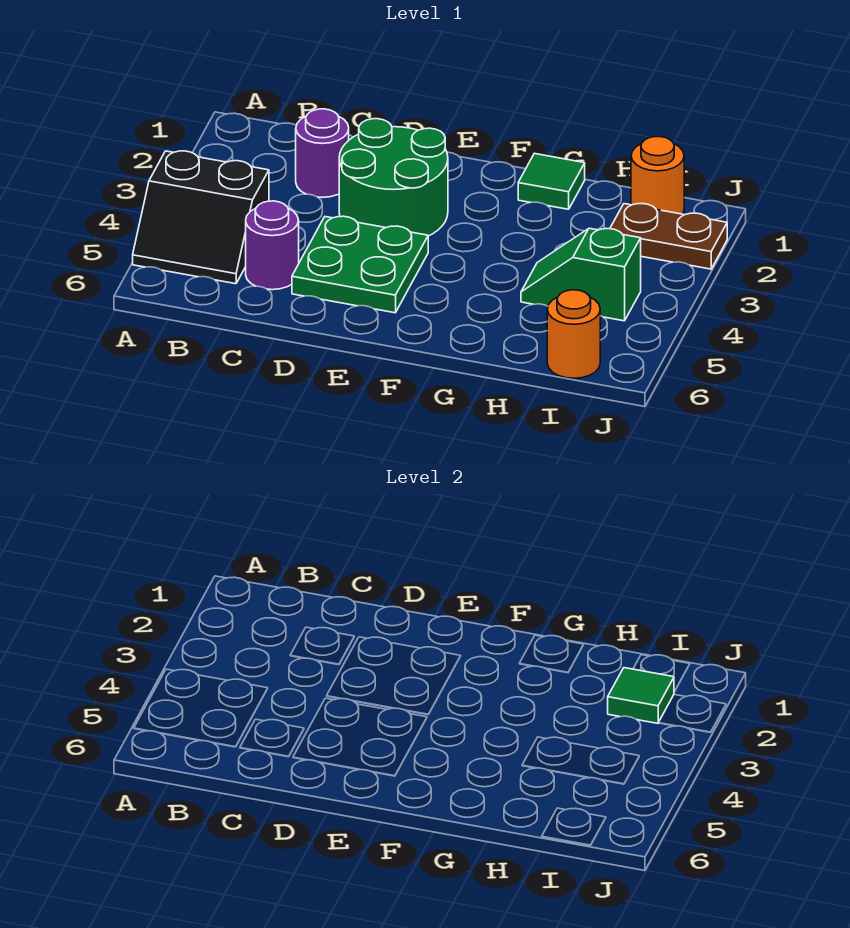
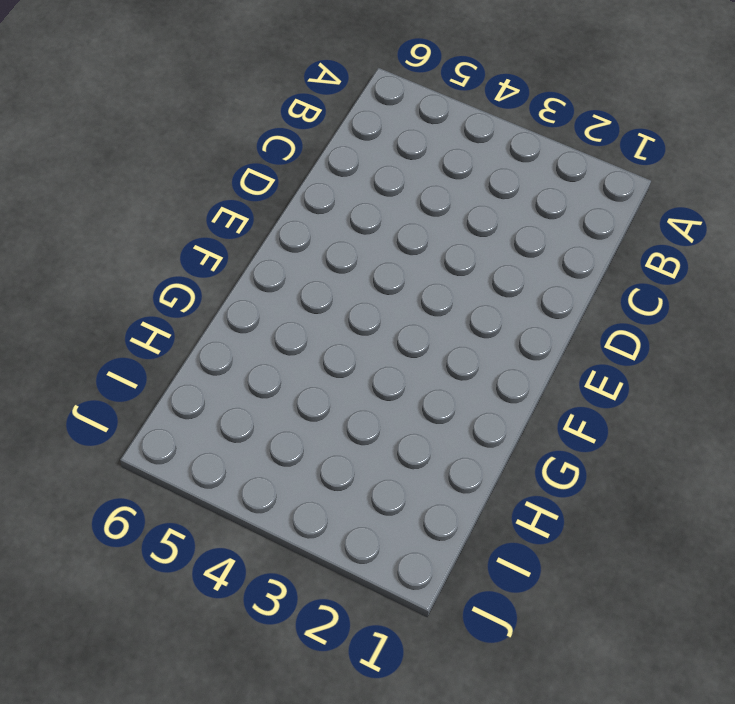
none -> black slope A4:B5 level 1 top 4
none -> purple round brick C2 level 1

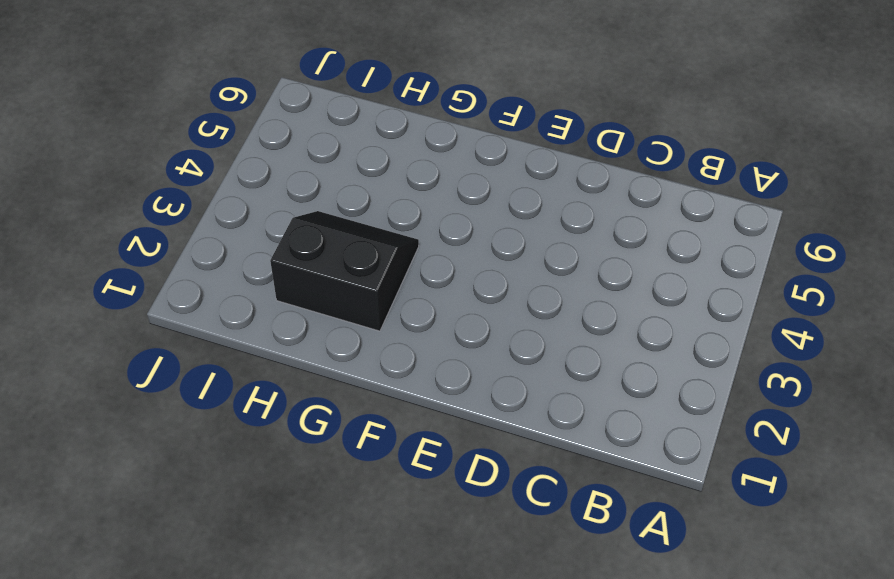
black slope G2:H3 level 1 top 2 -> black slope A4:B5 level 1 top 4
none -> purple round brick C2 level 1
none -> purple round brick C5 level 1

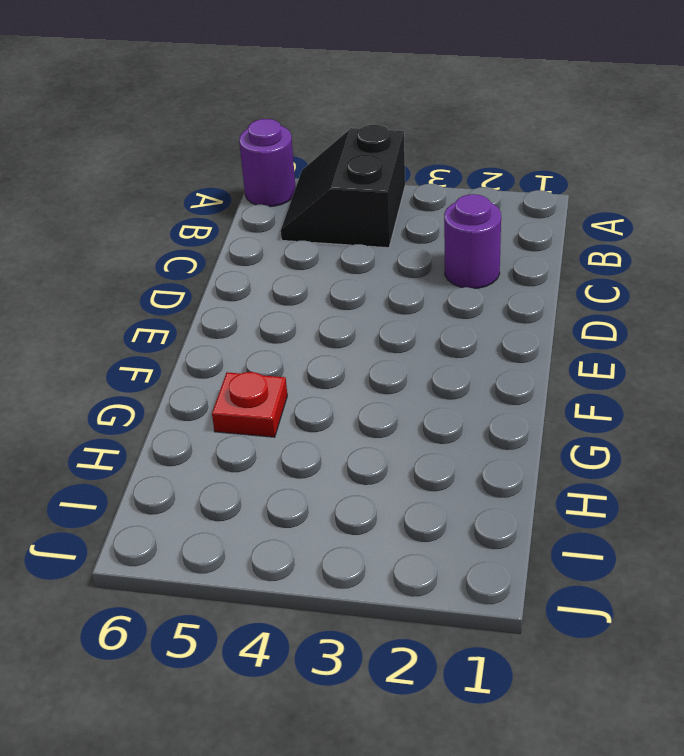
purple round brick A6 level 1 -> purple round brick C5 level 1
red plate G5 level 1 -> none
none -> green round brick D2:E3 level 1
none -> green plate D4:E5 level 1

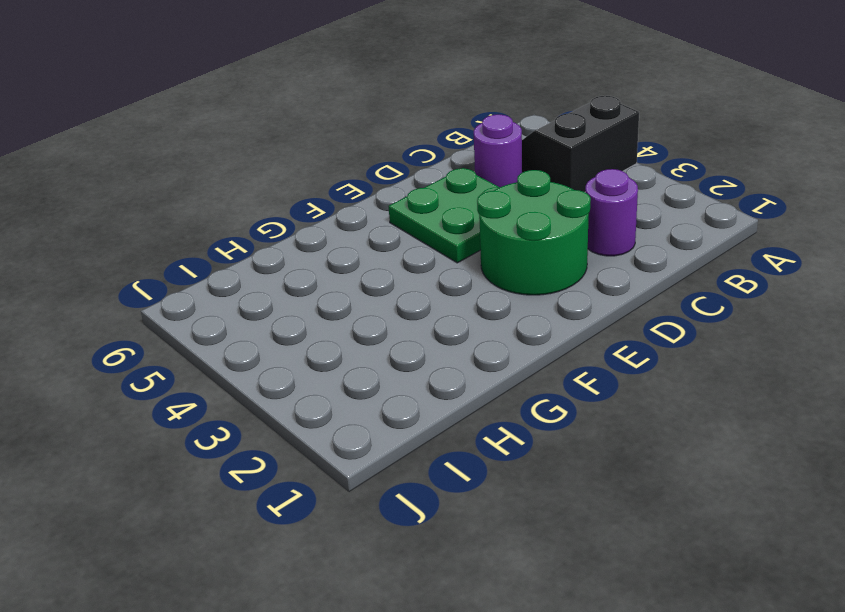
none -> green tile G1 level 1
none -> green slope H4:I4 level 1 top I

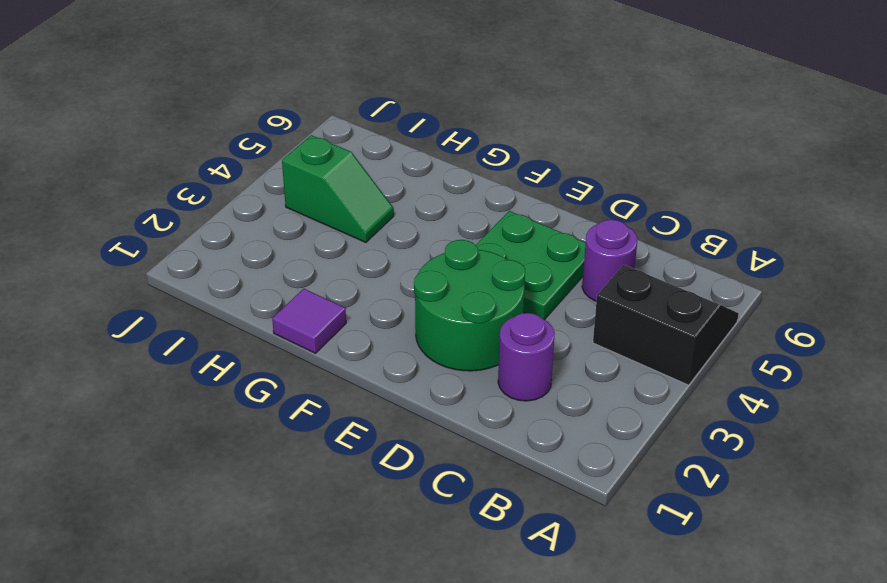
purple tile G1 level 1 -> green tile G1 level 1
none -> orange round brick I1 level 1
none -> brown plate I2:J2 level 1

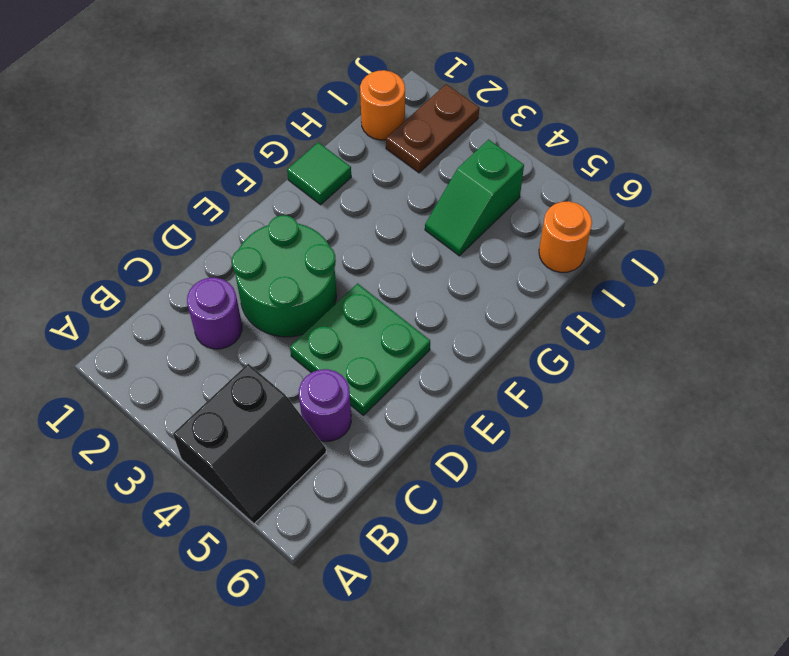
none -> green tile I2 level 2

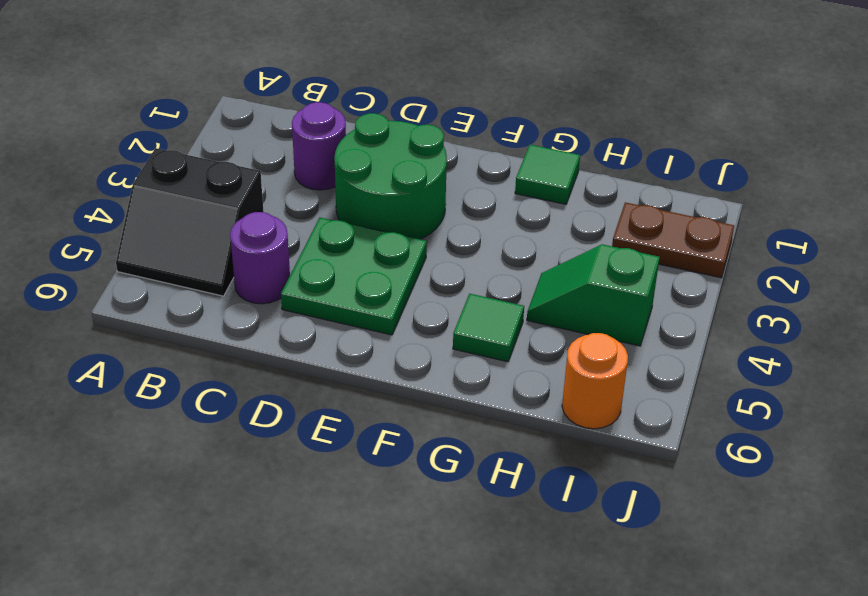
green tile G5 level 1 -> green tile I2 level 2
none -> orange round brick I1 level 1

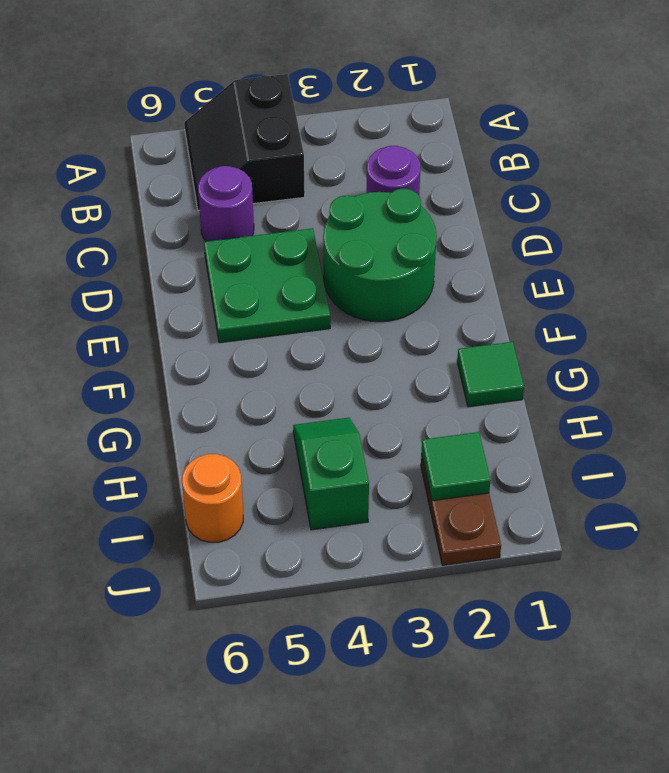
none -> orange round brick I1 level 1

